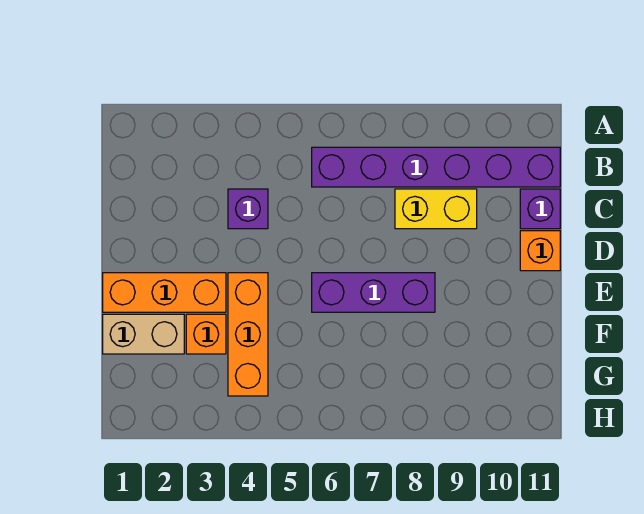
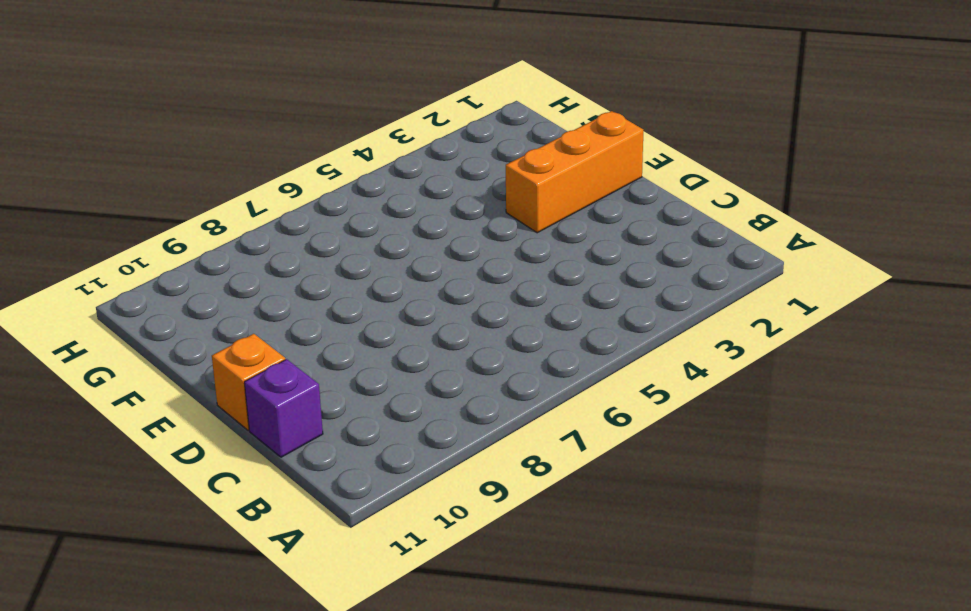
none -> purple brick B6:B11 level 1
none -> purple brick C4 level 1

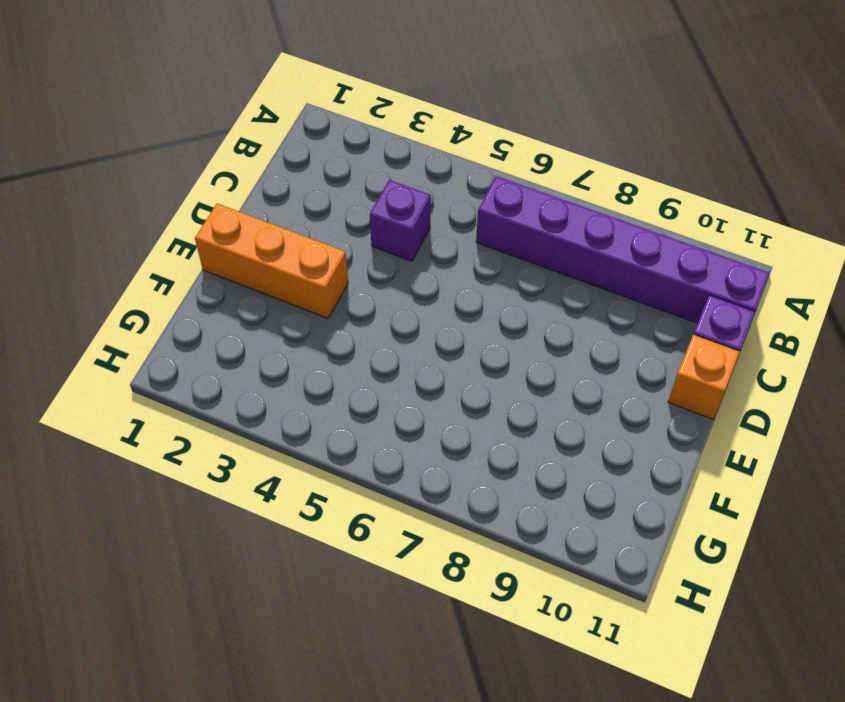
none -> yellow brick C8:C9 level 1
none -> orange brick E4:G4 level 1

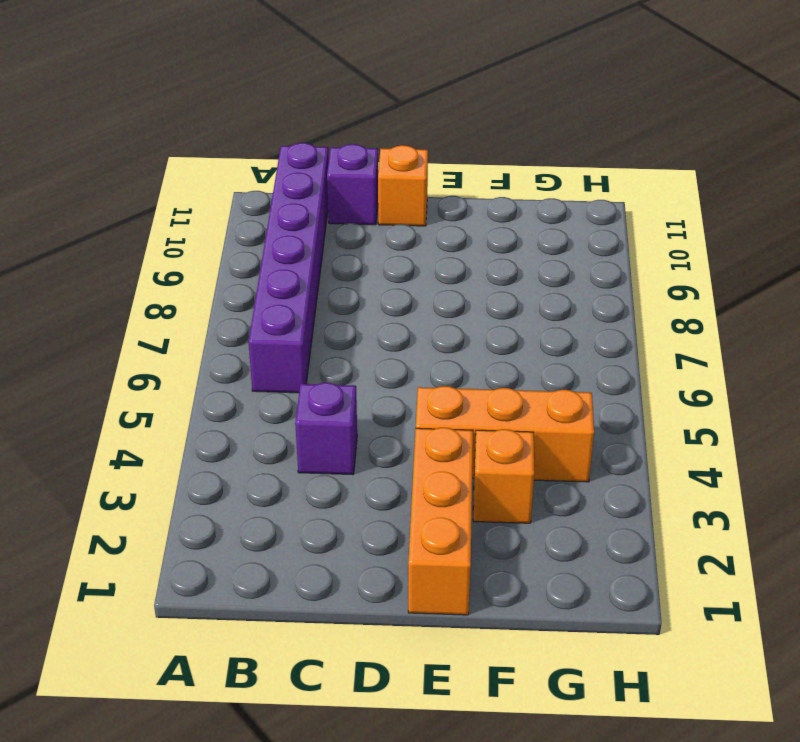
none -> yellow brick C8:C9 level 1
none -> purple brick E6:E8 level 1

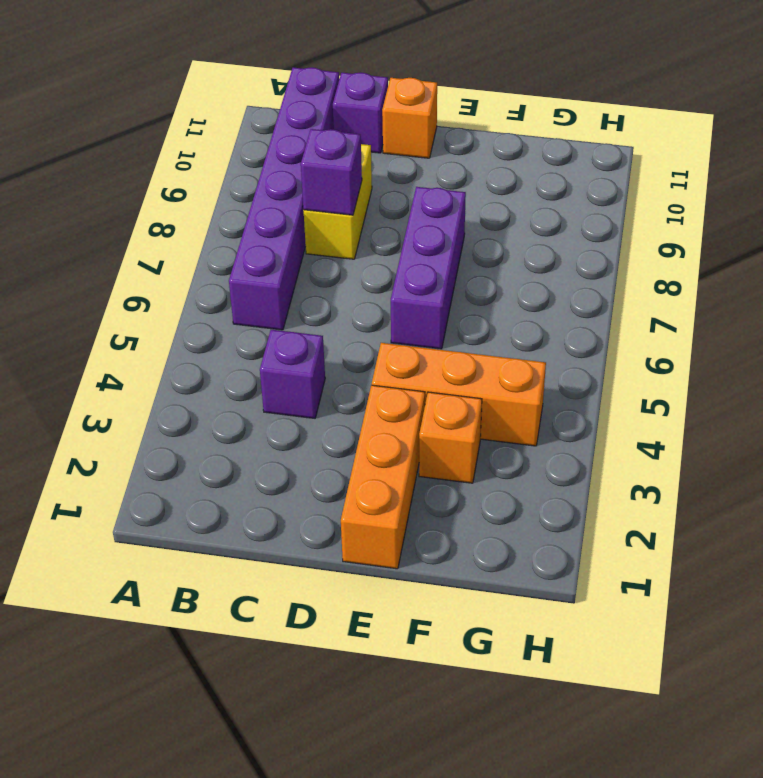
purple brick C8 level 2 -> none
none -> tan brick F1:F2 level 1

